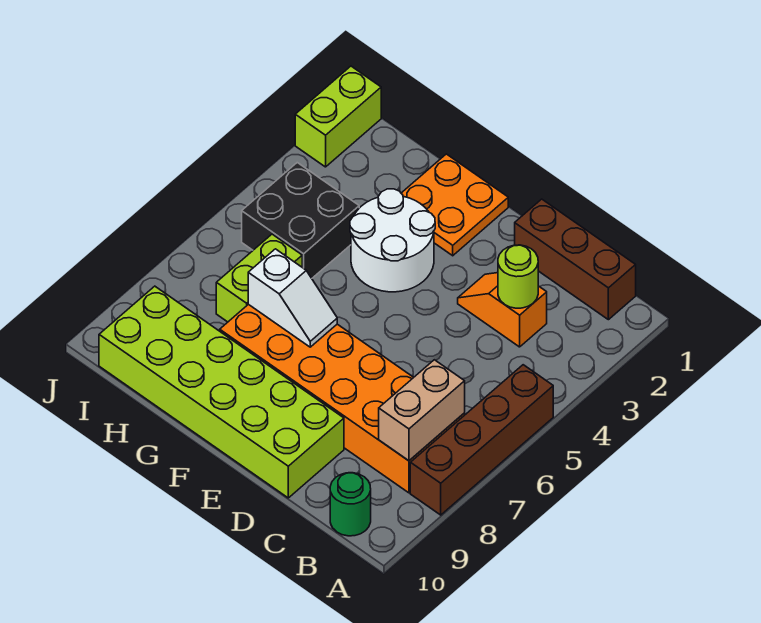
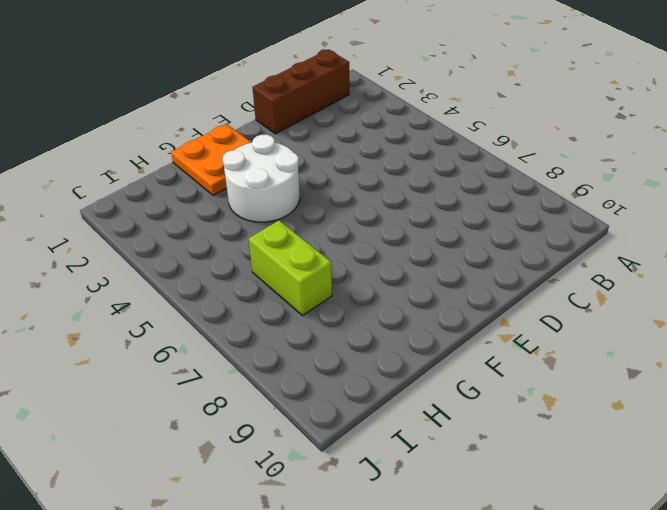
none -> brown brick A5:A8 level 1
none -> orange brick B7:G8 level 1
none -> green round brick B10 level 1

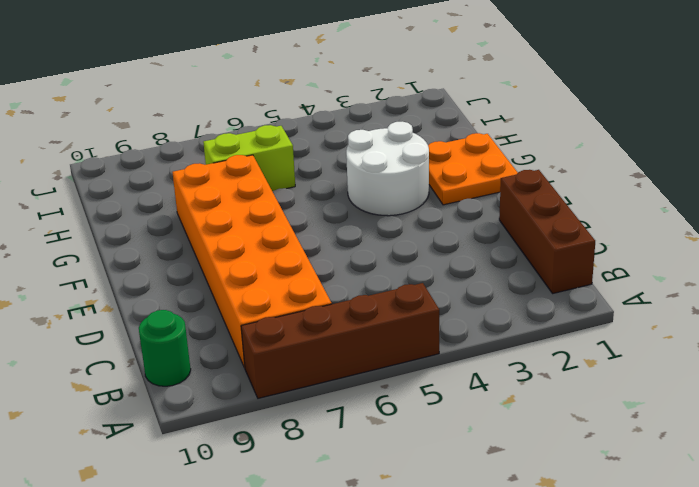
none -> orange slope C3:D3 level 1 top C
none -> lime brick D9:I10 level 1
none -> black brick H4:I5 level 1

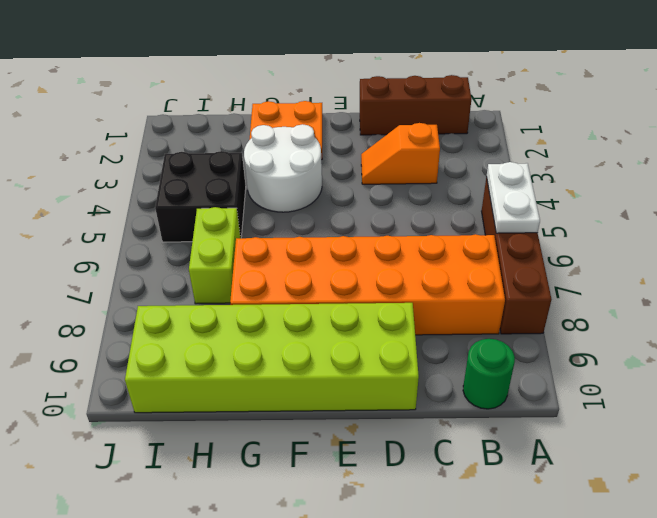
white plate A5:A6 level 2 -> none
none -> lime brick J1:J2 level 1
none -> tan brick B7:B8 level 2
none -> lime round brick C3 level 2

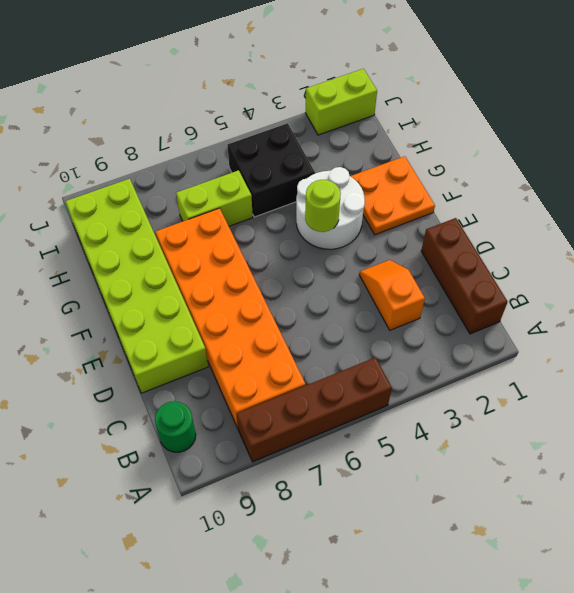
lime round brick F4 level 2 -> lime round brick C3 level 2
none -> tan brick B7:B8 level 2
none -> white slope F7:G7 level 2 top G

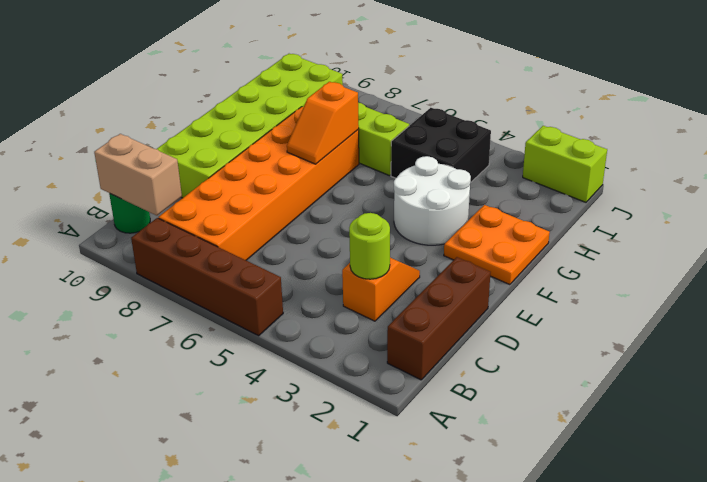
tan brick B9:B10 level 2 -> tan brick B7:B8 level 2
orange slope F7:G7 level 2 top G -> white slope F7:G7 level 2 top G

